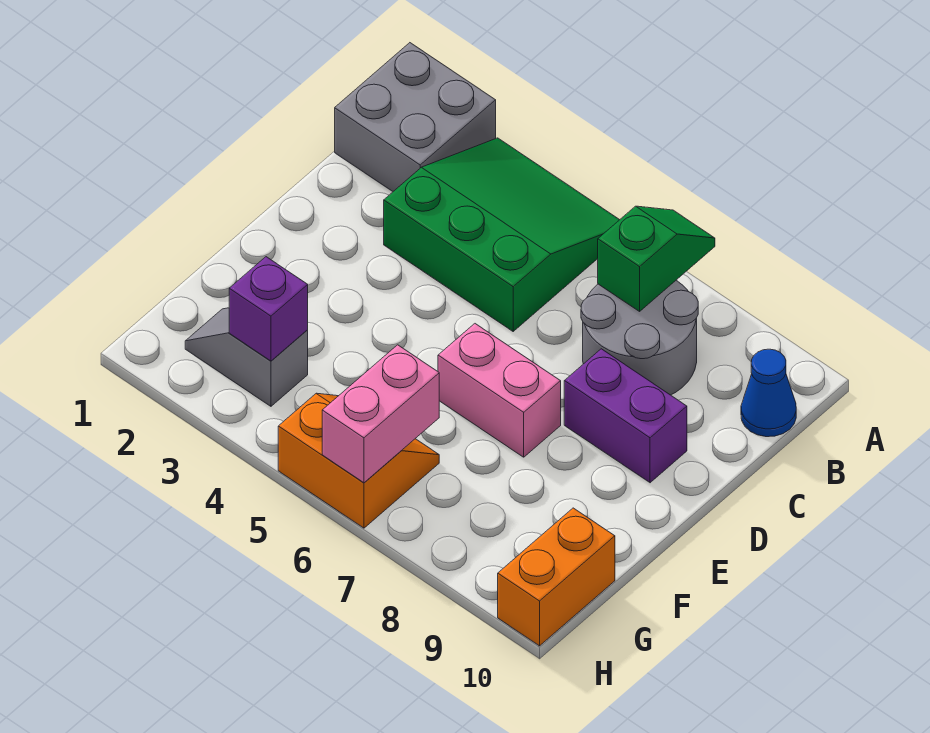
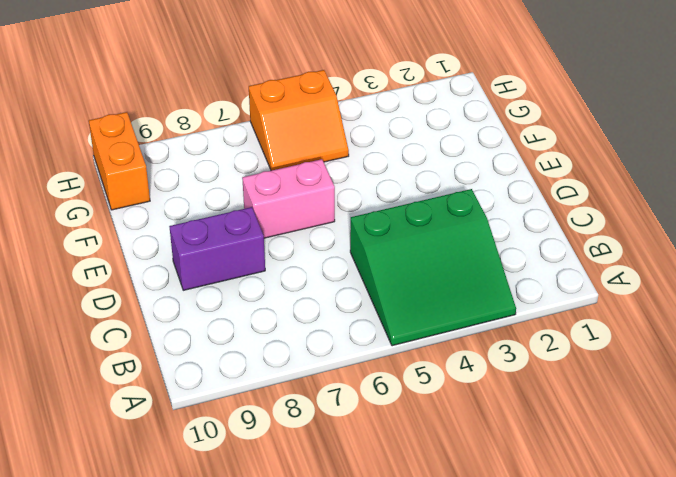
none -> grey brick A1:B2 level 1
none -> grey round brick B7:C8 level 1
none -> blue cone B10 level 1

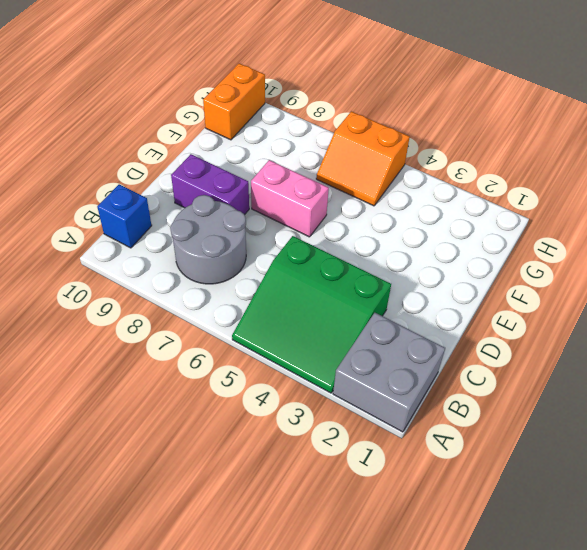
blue brick B10 level 1 -> blue cone B10 level 1
none -> grey slope G2:G3 level 1 top 3
none -> green slope A7:B7 level 2 top B
none -> purple brick G3 level 2

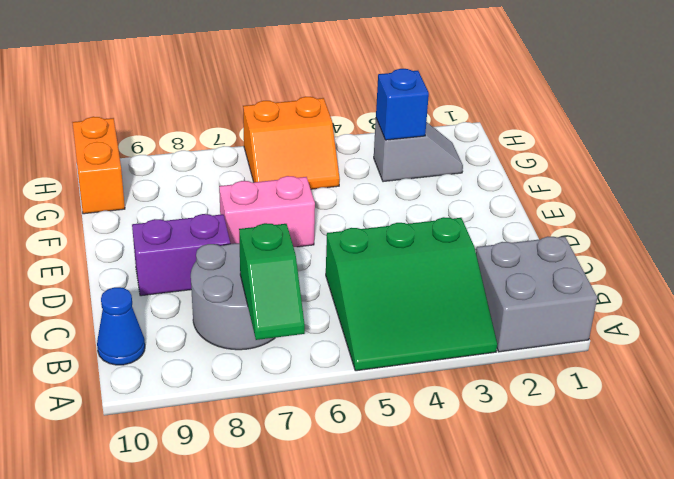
blue brick G3 level 2 -> purple brick G3 level 2
none -> pink brick G6:H6 level 2

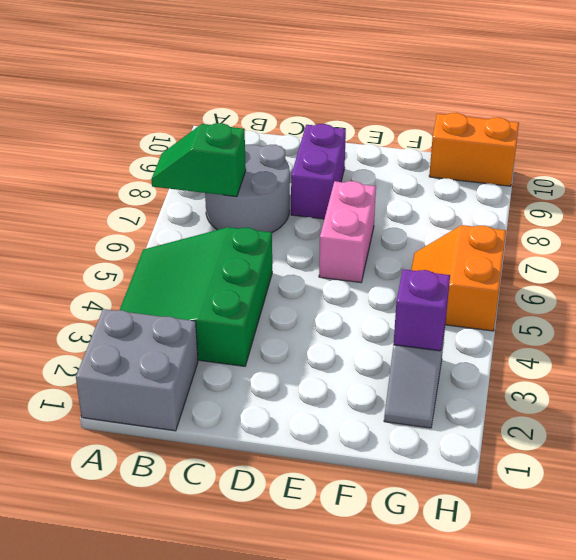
none -> blue cone B10 level 1
none -> pink brick G6:H6 level 2

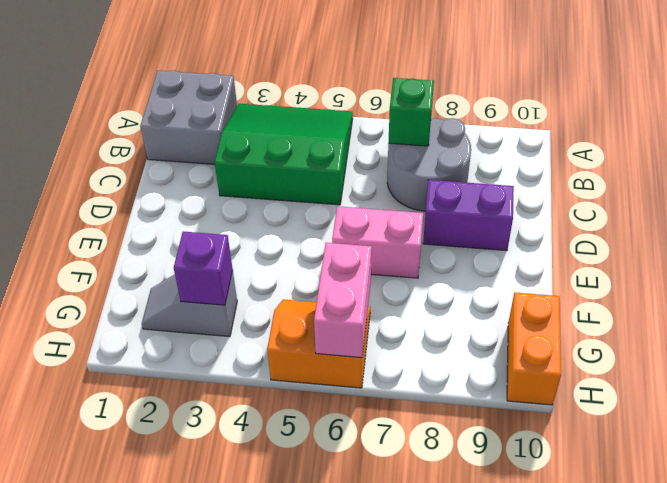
none -> blue cone B10 level 1

